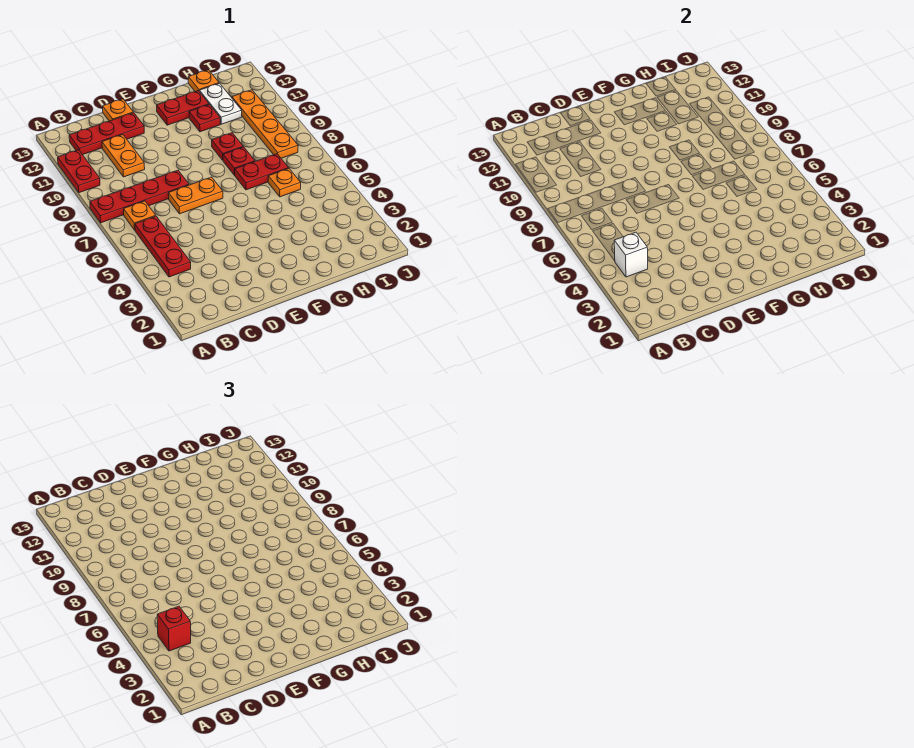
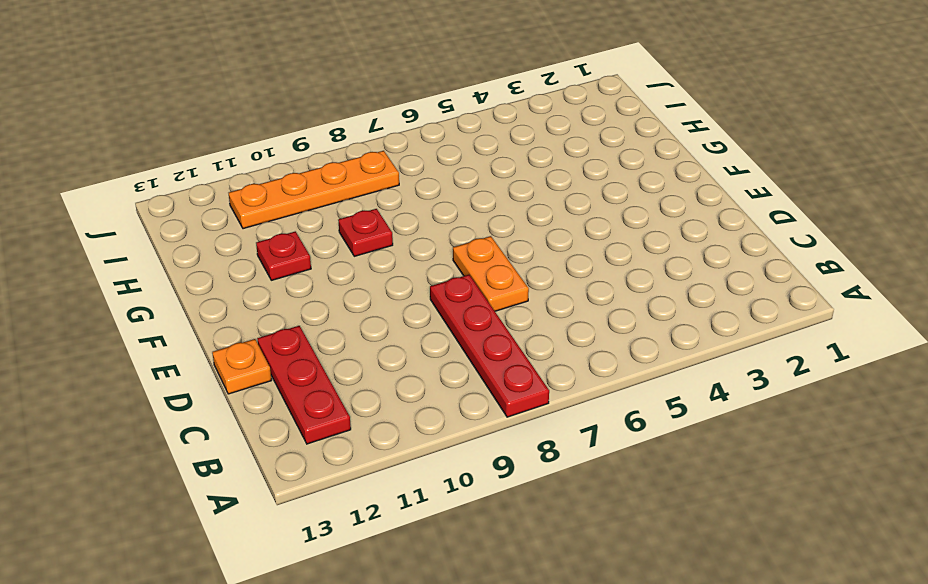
none -> red plate A10:A11 level 1
none -> red plate B4:B6 level 1
none -> orange plate B7 level 1

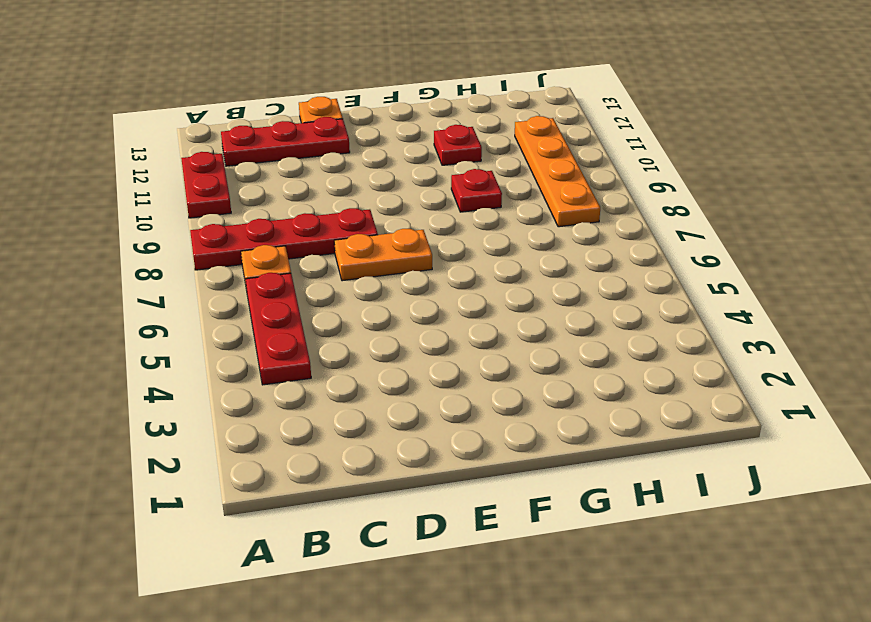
none -> orange plate C10:C11 level 1
none -> red plate F12:G12 level 1
none -> red plate G7:H7 level 1

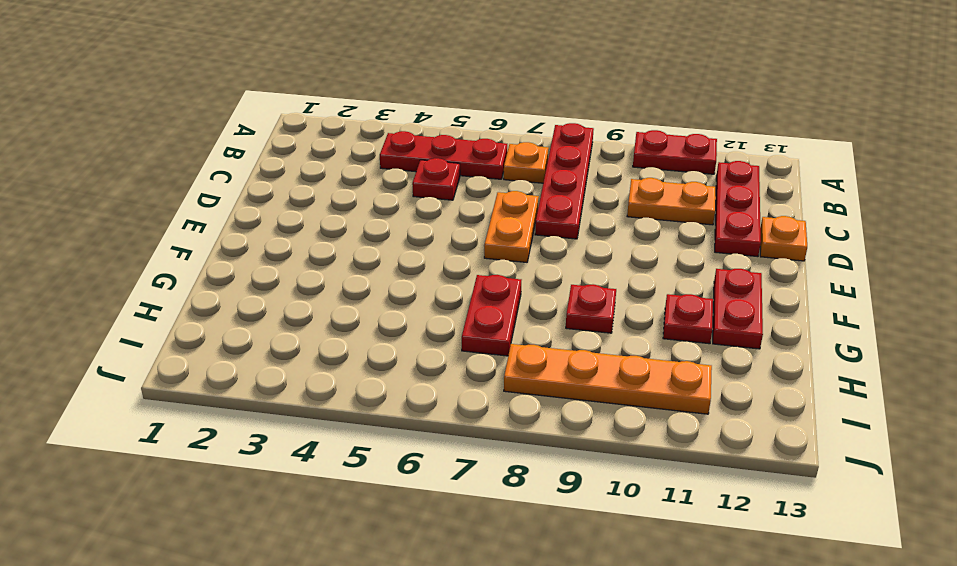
red plate C5 level 1 -> red plate G8 level 1
none -> orange plate H6 level 1
none -> white plate H11:H12 level 1
none -> orange plate H13 level 1

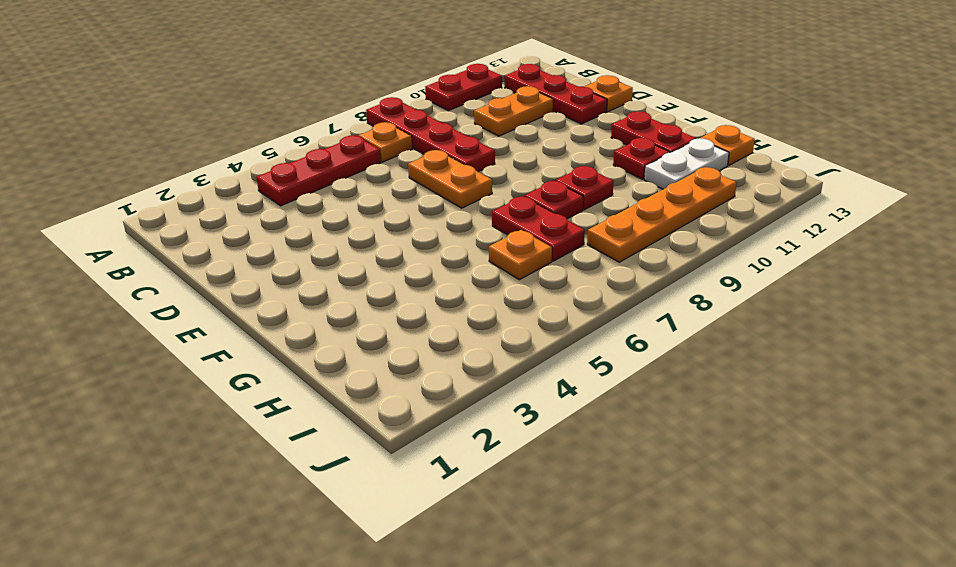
none -> white brick B4 level 2
none -> red brick B4 level 3

